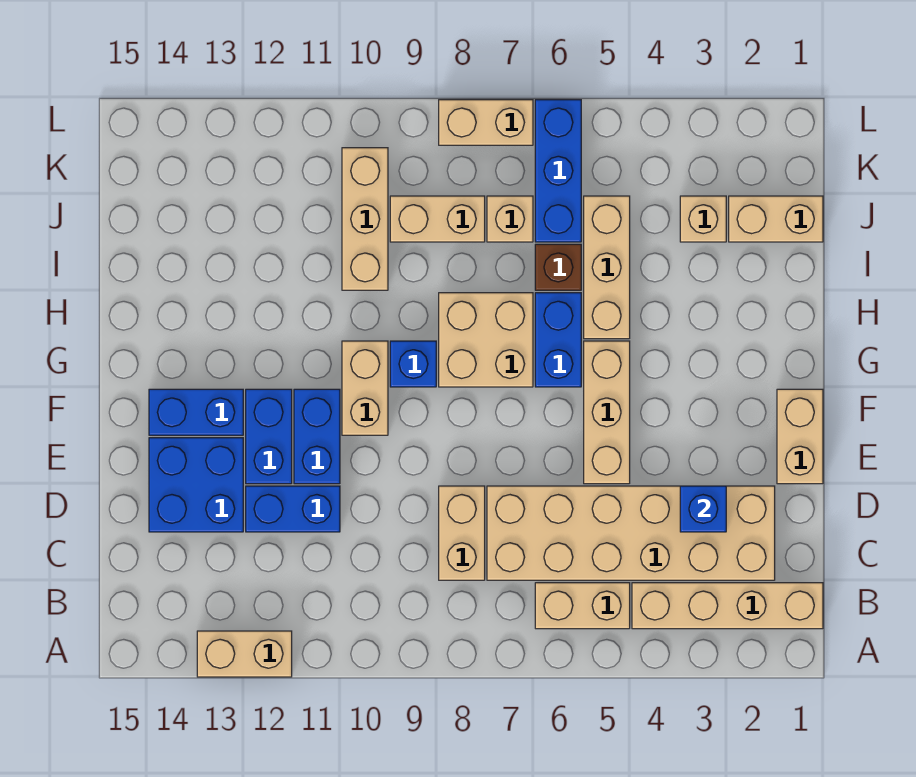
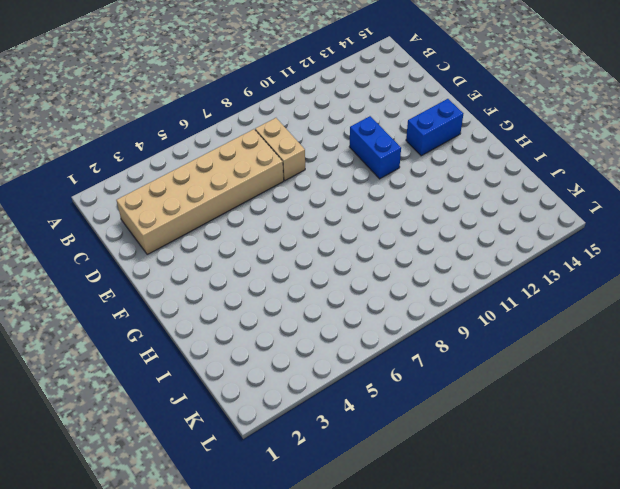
none -> tan brick A12:A13 level 1
none -> tan brick B1:B4 level 1
none -> tan brick B5:B6 level 1

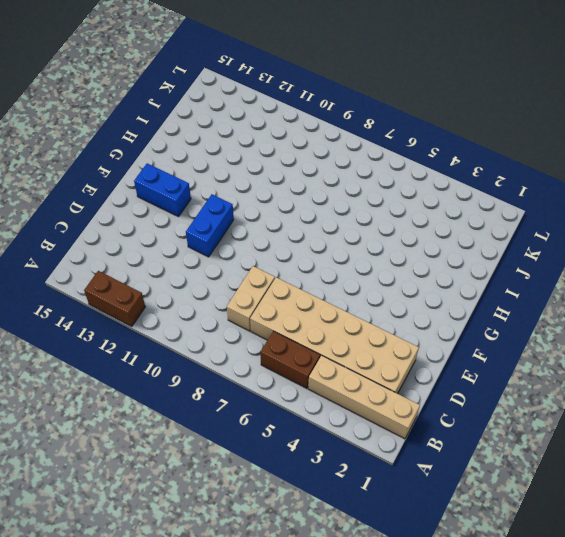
brown brick A12:A13 level 1 -> tan brick A12:A13 level 1
brown brick B5:B6 level 1 -> tan brick B5:B6 level 1
none -> blue brick D11:D12 level 1
none -> blue brick D13:E14 level 1
none -> tan brick E1:F1 level 1

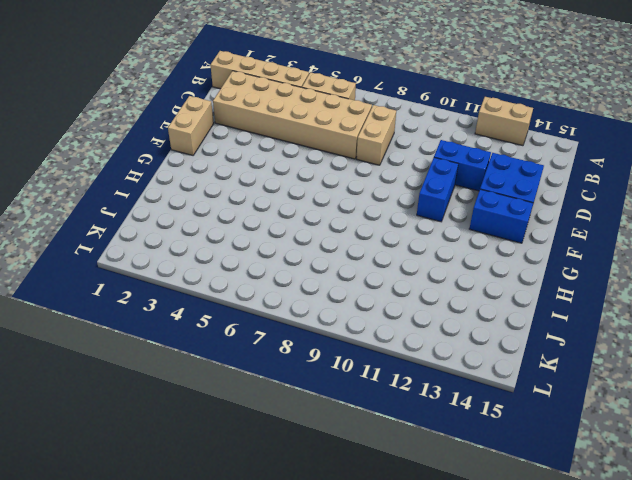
none -> tan brick E5:G5 level 1
none -> blue brick E12:F12 level 1
none -> tan brick F10:G10 level 1

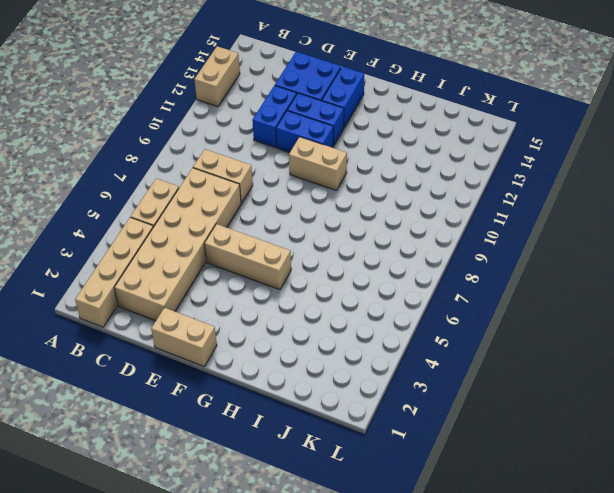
none -> blue brick G6:H6 level 1
none -> tan brick G7:H8 level 1
none -> blue brick G9 level 1

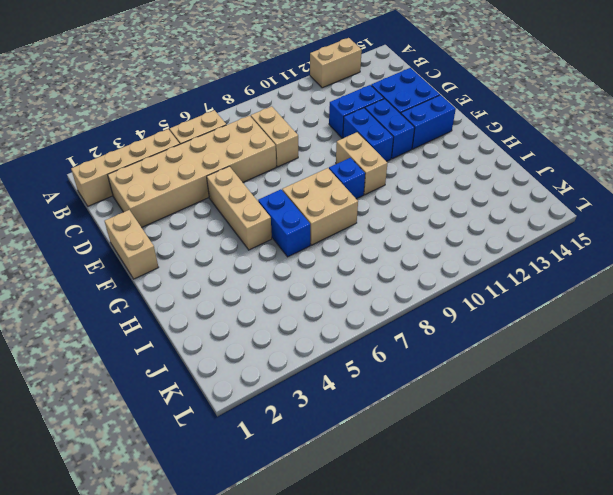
none -> tan brick H5:J5 level 1
none -> brown brick I6 level 1
none -> tan brick I10:K10 level 1

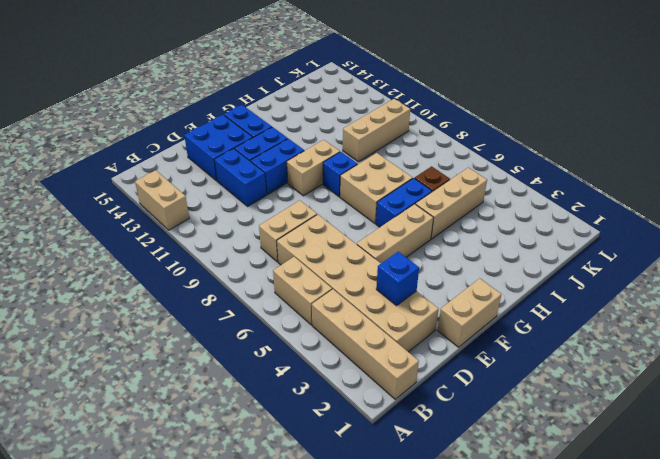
none -> tan brick J1:J2 level 1
none -> tan brick J3 level 1
none -> blue brick J6:L6 level 1

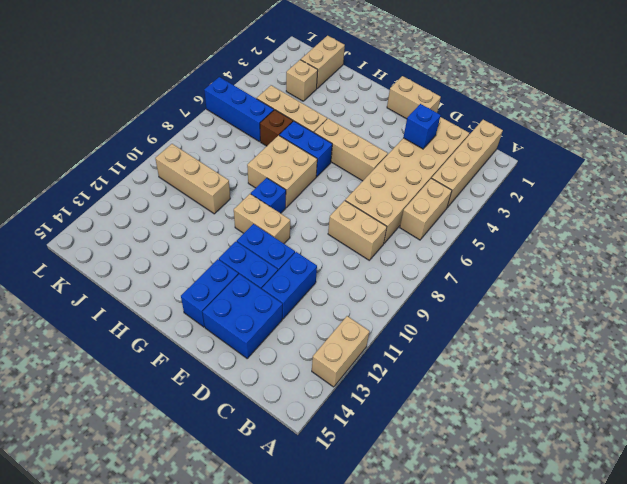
none -> tan brick J7 level 1
none -> tan brick J8:J9 level 1
none -> tan brick L7:L8 level 1

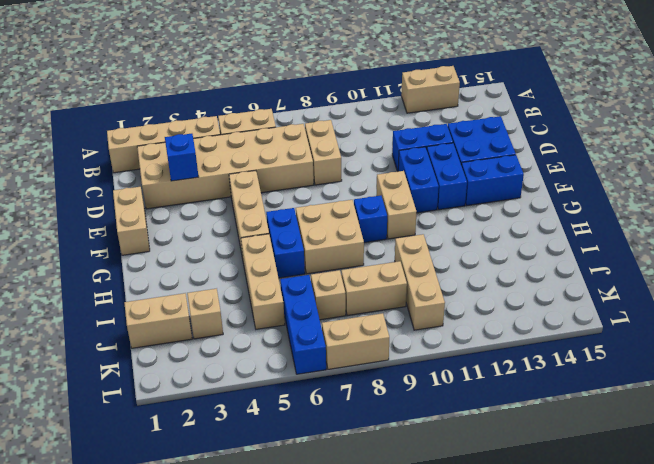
none -> brown brick I6 level 1

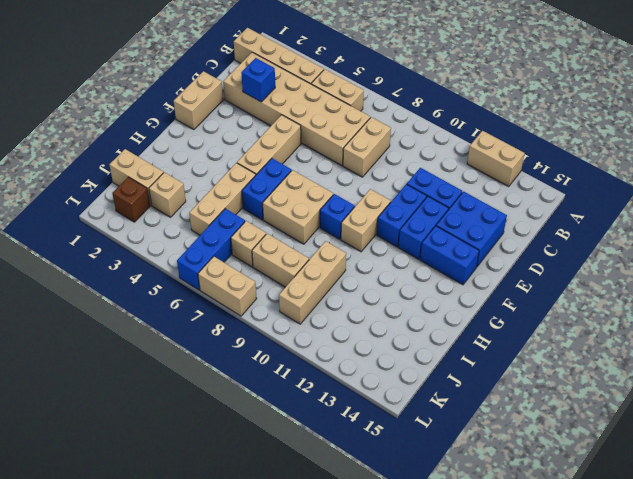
brown brick K2 level 1 -> brown brick I6 level 1

